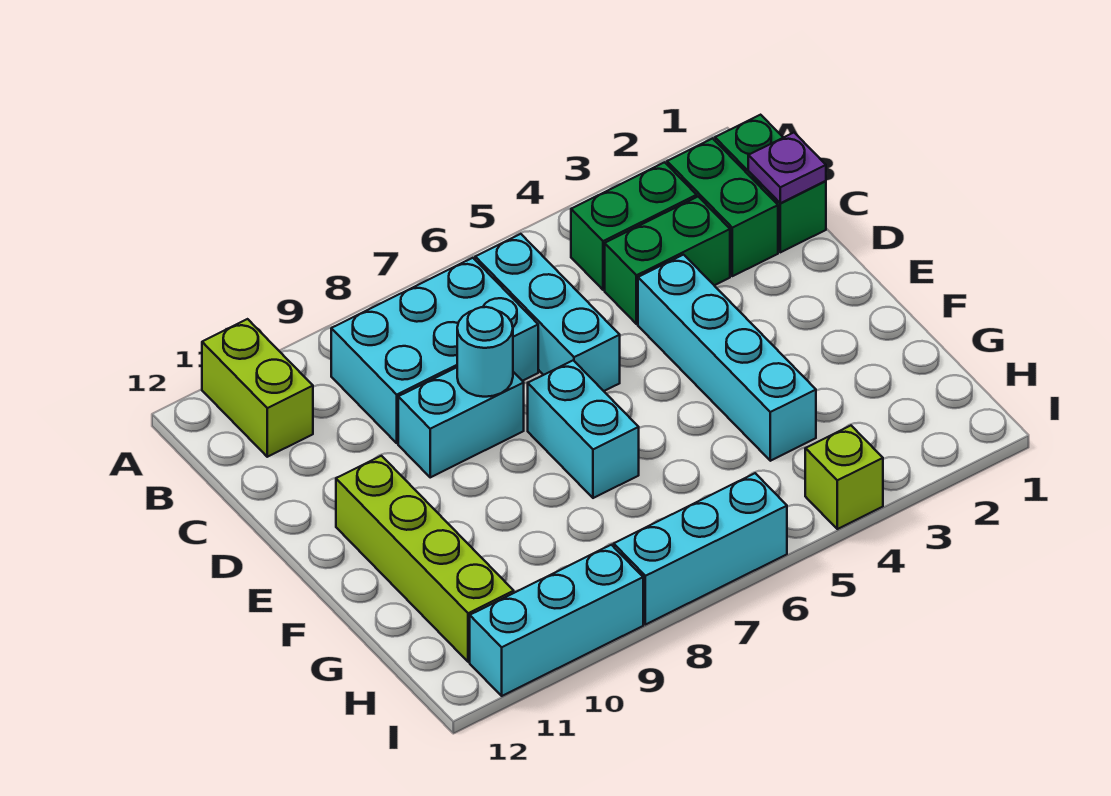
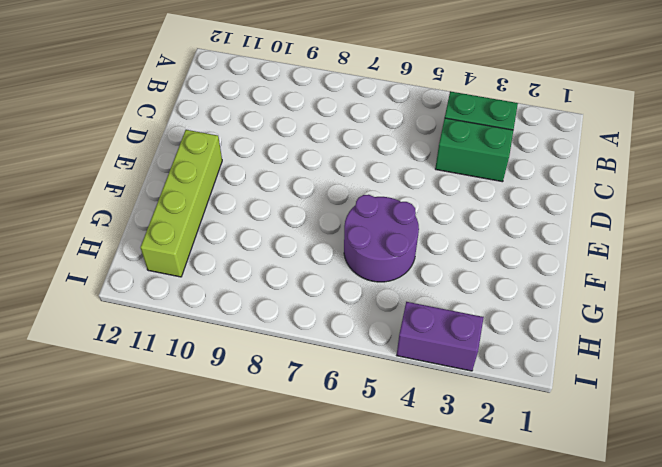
purple round brick F5:G6 level 1 -> none
purple brick I3:I4 level 1 -> lime brick I4 level 1
none -> lime brick A11:B11 level 1
none -> green brick B1:C1 level 1
none -> green brick B2:C2 level 1

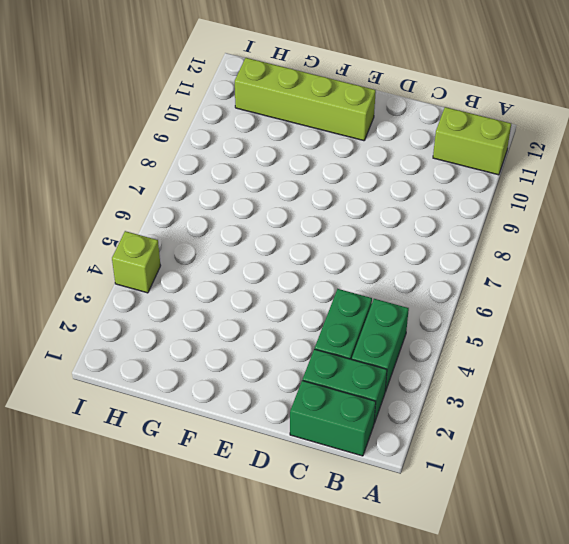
none -> cyan brick B6:D6 level 1
none -> cyan brick B7:C9 level 1
none -> cyan brick D4:G4 level 1

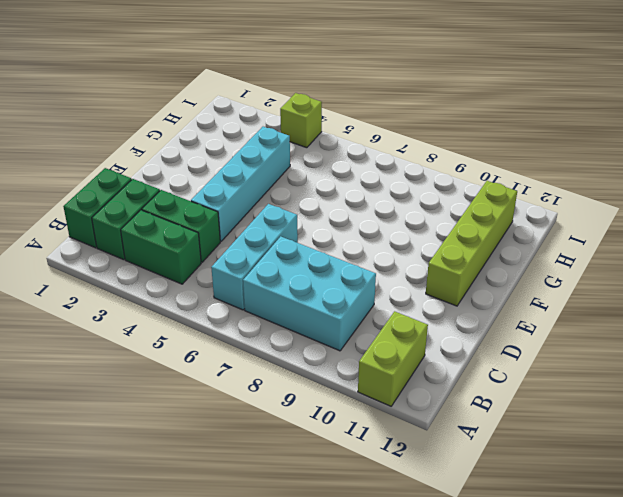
none -> cyan brick D8:D9 level 1
none -> cyan brick E7:F7 level 1
none -> cyan brick I6:I8 level 1

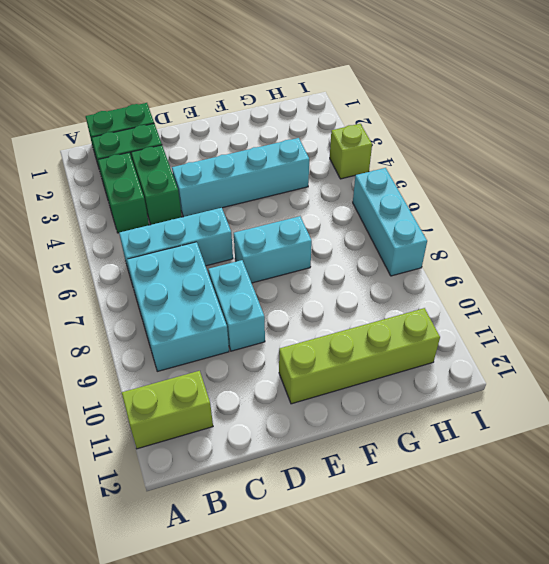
none -> cyan brick I9:I11 level 1
none -> purple plate C1 level 2
none -> cyan round brick D8 level 2

